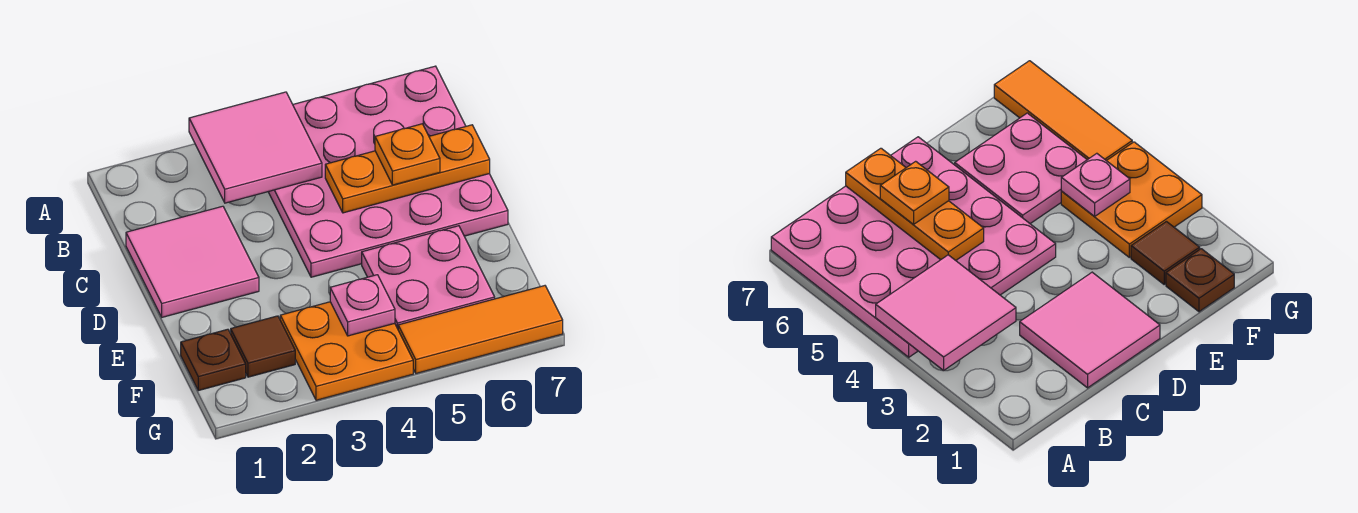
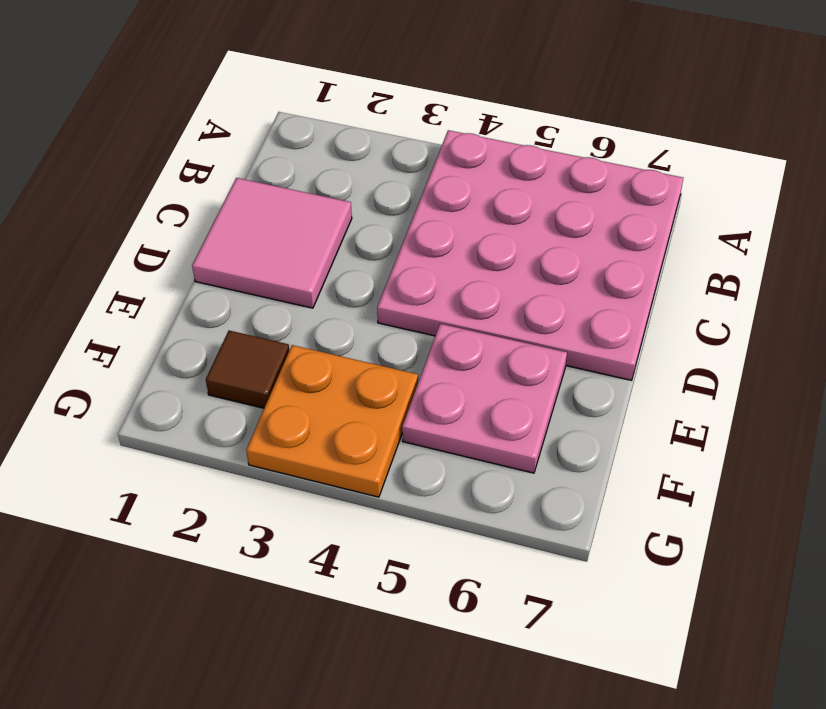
none -> brown plate F1 level 1
none -> orange tile G5:G7 level 1

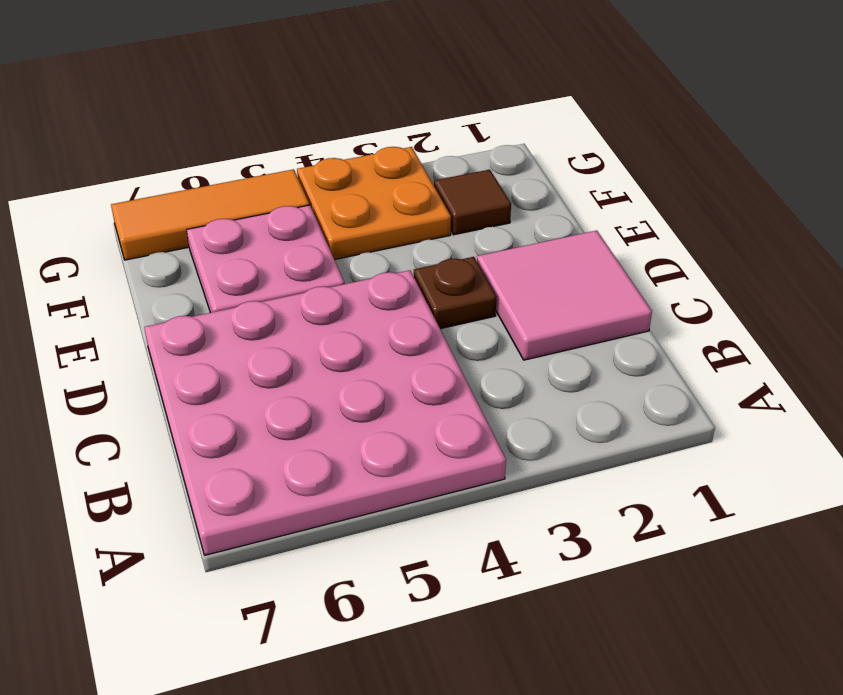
brown plate D3 level 1 -> brown plate F1 level 1
none -> pink tile A3:B4 level 2
none -> orange plate C5:C7 level 2

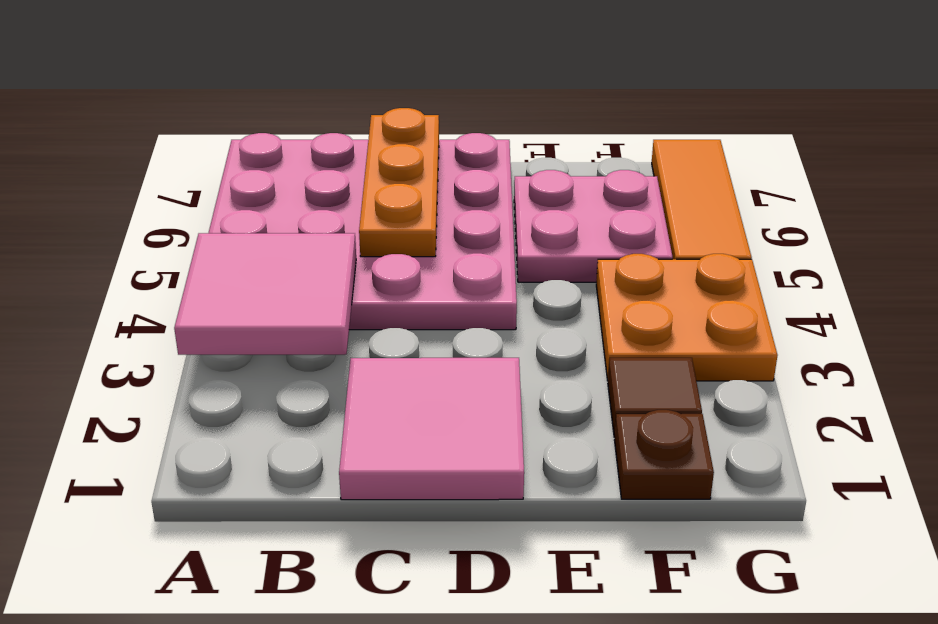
none -> pink plate F4 level 2
none -> orange plate C6 level 3

